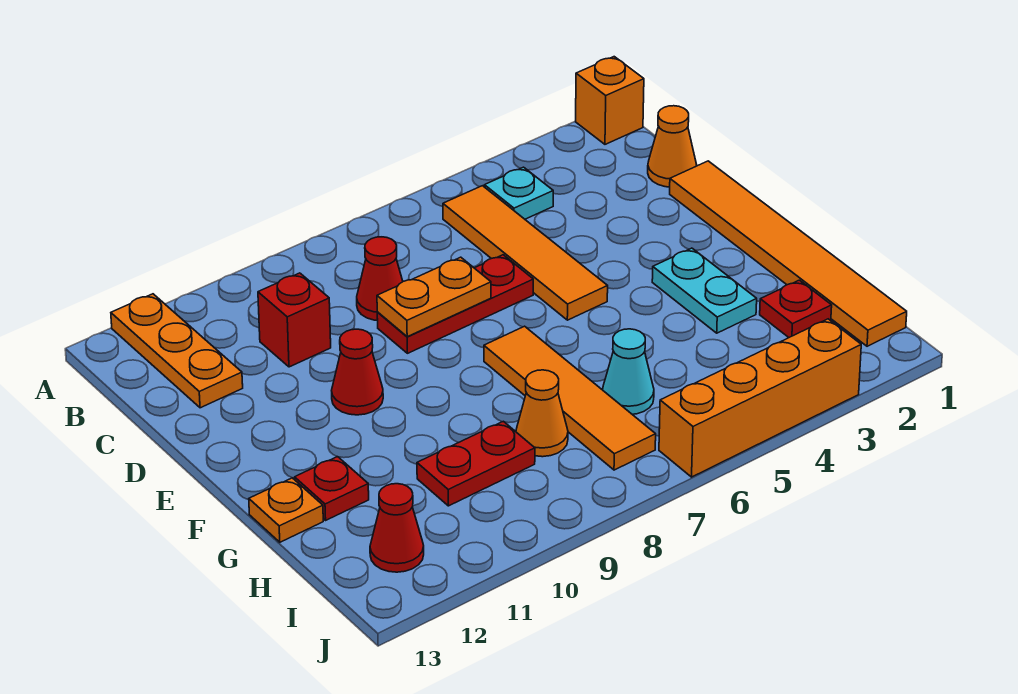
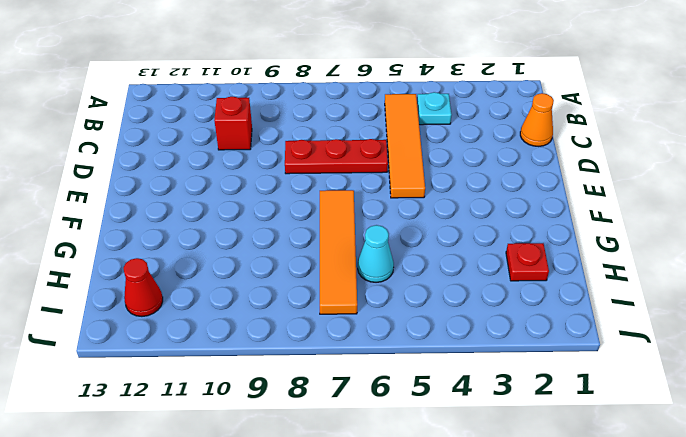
none -> orange brick A1 level 1
none -> orange plate A12:C12 level 1
none -> red cone C8 level 1

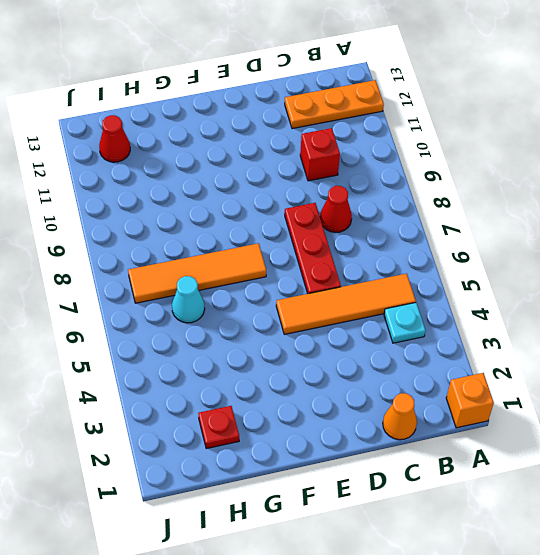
none -> orange tile D1:I1 level 1
none -> red cone E10 level 1
none -> cyan plate F3:G3 level 1

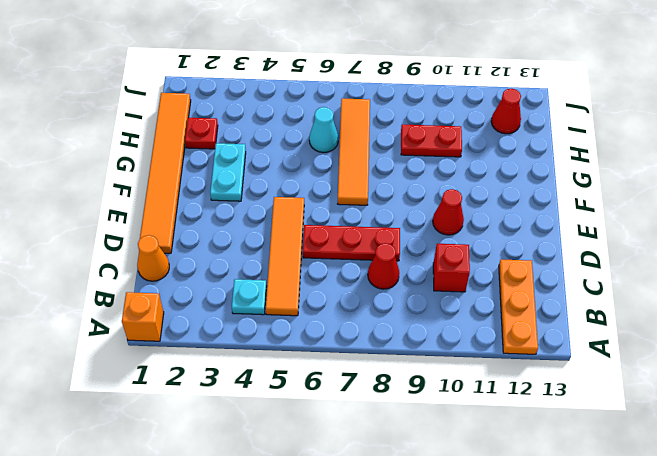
none -> red plate G12 level 1
none -> orange plate G13 level 1
none -> orange cone H8 level 1

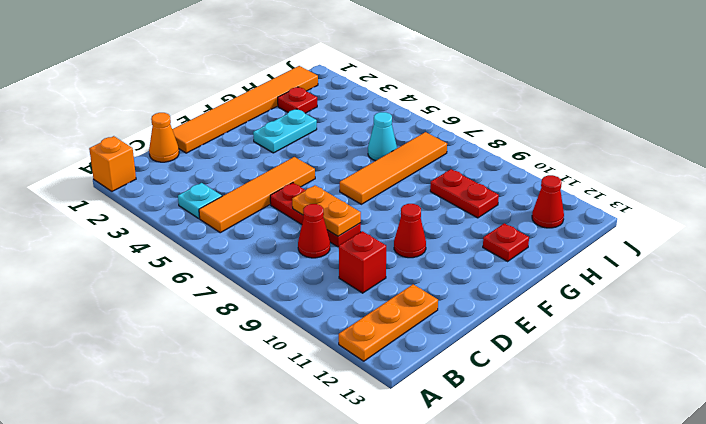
none -> orange plate G13 level 1
none -> orange cone H8 level 1
none -> orange brick J3:J6 level 1

